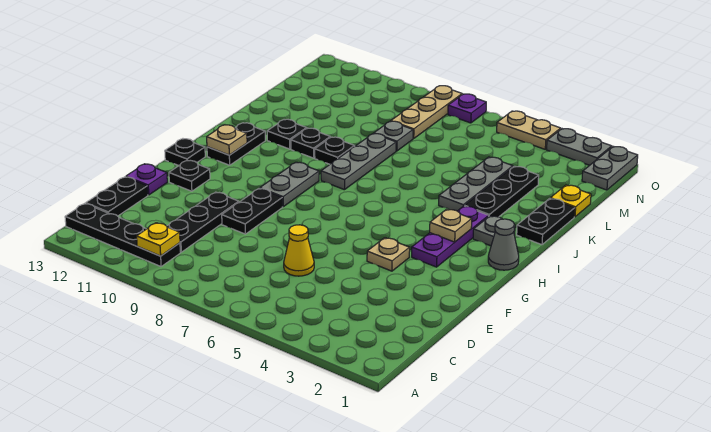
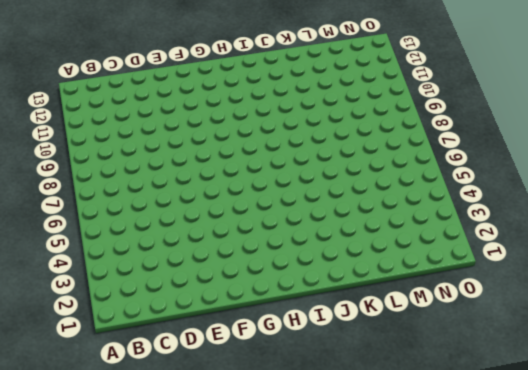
none -> black plate B10:B13 level 1
none -> black plate C10:E10 level 1
none -> black plate C13:D13 level 1
none -> yellow cone D6 level 1

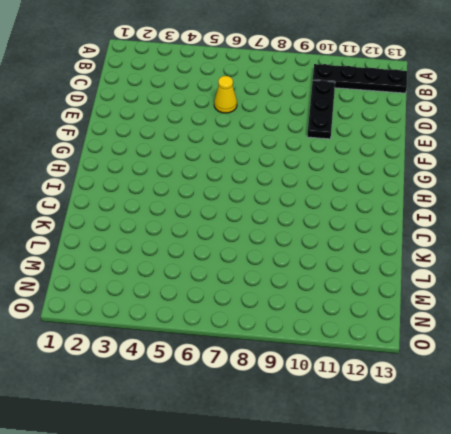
none -> black plate C13:D13 level 1
none -> black plate E9:F9 level 1
none -> purple plate E13 level 1
none -> tan plate F4 level 1

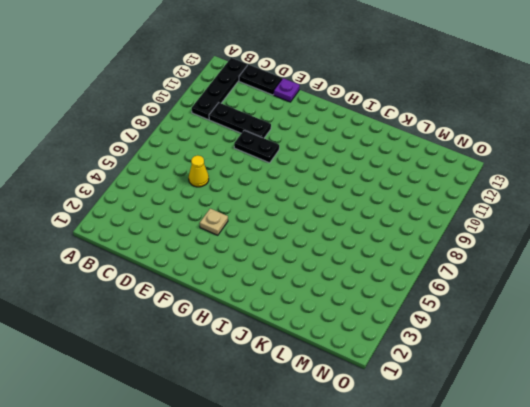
none -> black plate F12 level 1
none -> purple plate G3:I3 level 1
none -> grey plate G9:H9 level 1
none -> black plate G13 level 1

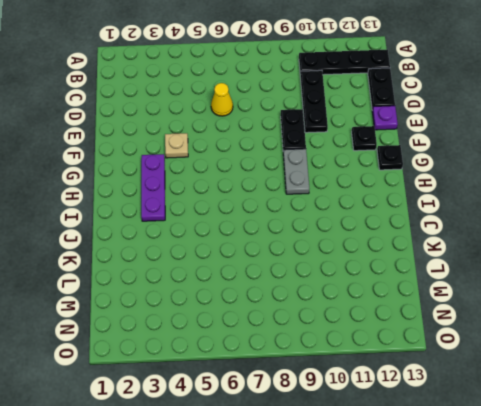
none -> grey cone H1 level 1
none -> black plate H12:I12 level 1
none -> grey plate I2 level 1
none -> grey plate I8:K8 level 1

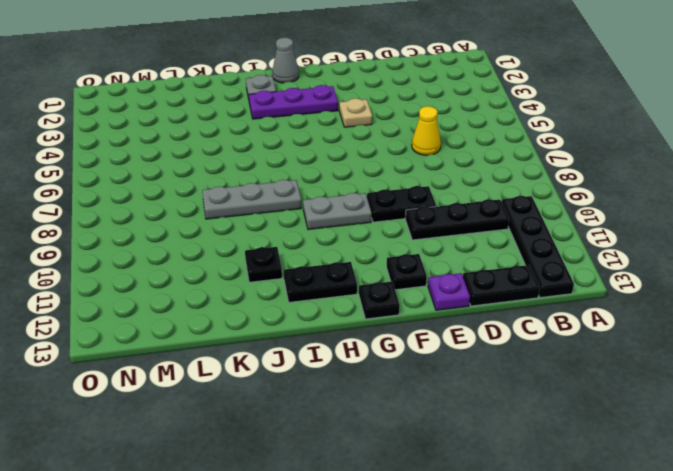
none -> black plate J1:K1 level 1
none -> black plate J3:L3 level 1
none -> grey plate J4:L4 level 1
none -> black plate J9 level 1

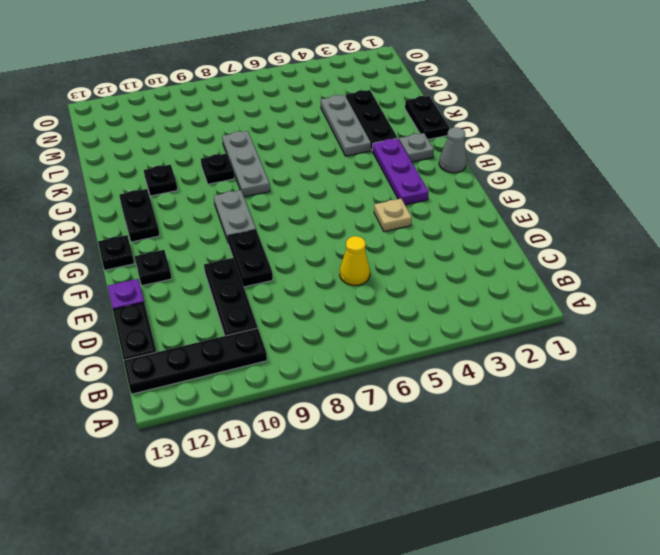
none -> black plate J10 level 1
none -> yellow plate L1 level 1
none -> grey plate L8 level 1
none -> tan plate M8:O8 level 1

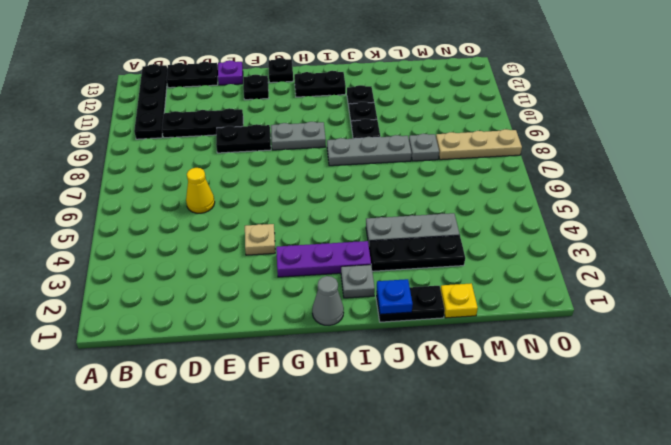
blue plate J1 level 2 -> none
none -> grey plate N1:O1 level 1
none -> grey plate O2:O3 level 1
none -> tan plate O4:O5 level 1
none -> purple plate O7 level 1

